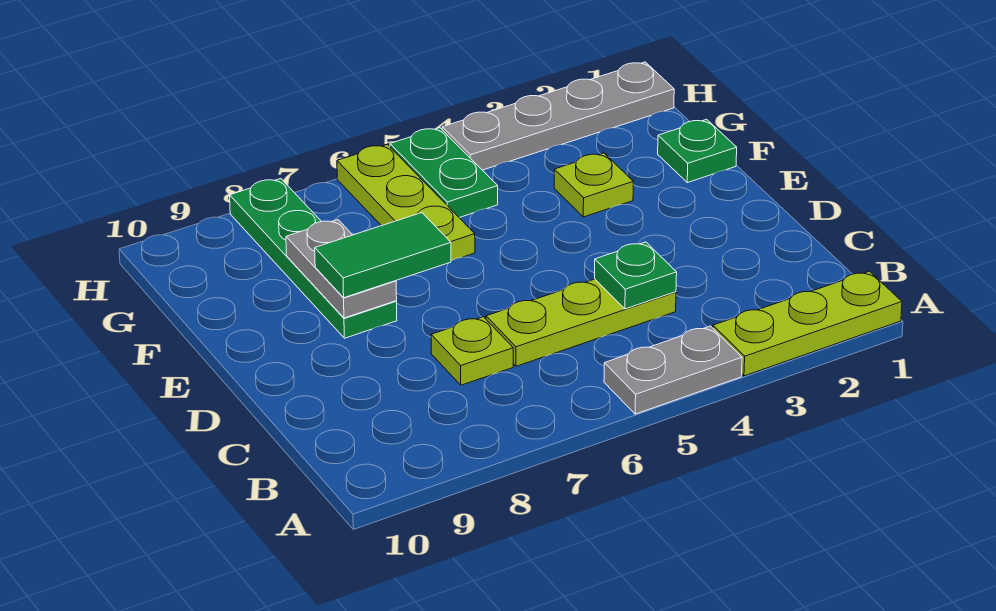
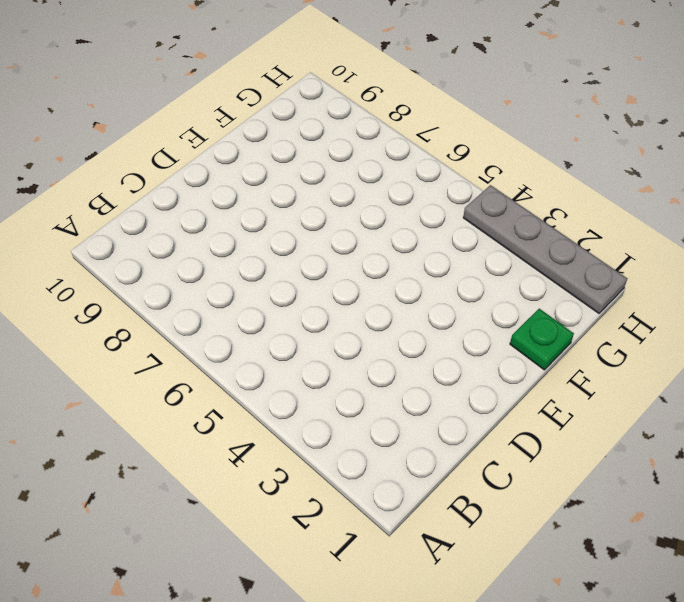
none -> lime plate A1:A3 level 1
none -> grey plate A4:A5 level 1
none -> lime plate C4:C6 level 1

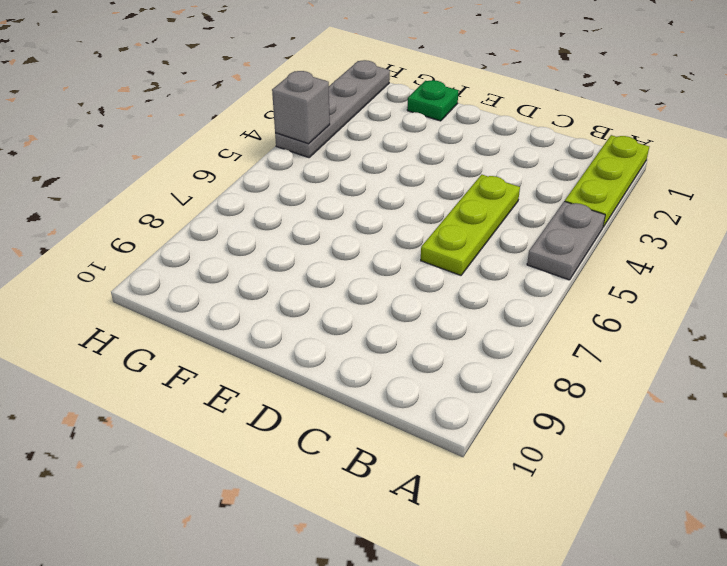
grey brick H4 level 2 -> none
none -> lime plate C7 level 1
none -> green plate E8:H8 level 1
none -> lime plate F3 level 1

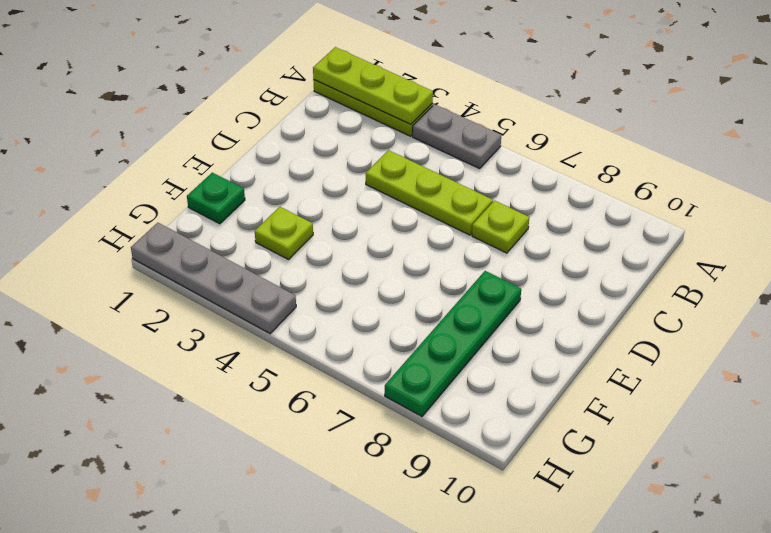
lime plate A1:A3 level 2 -> lime plate F6:H6 level 1
none -> green plate G5:H5 level 1
none -> green plate C4 level 2
none -> grey plate E8:F8 level 2

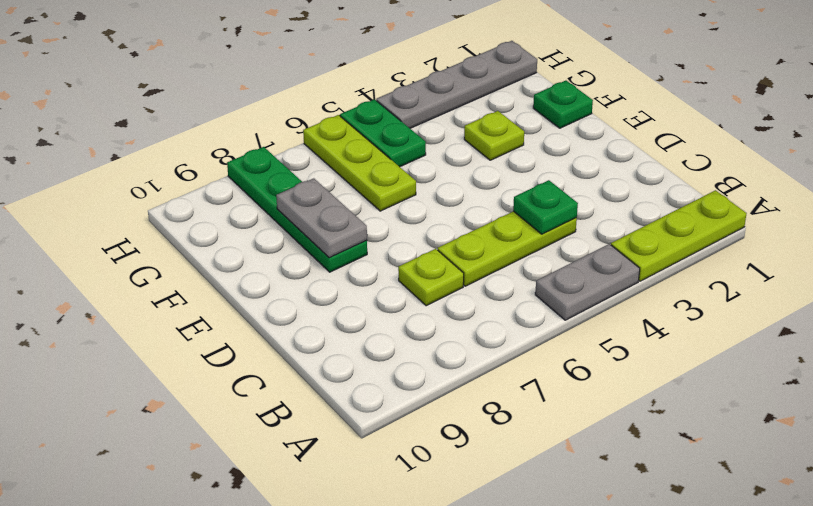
none -> green tile E7:E8 level 3

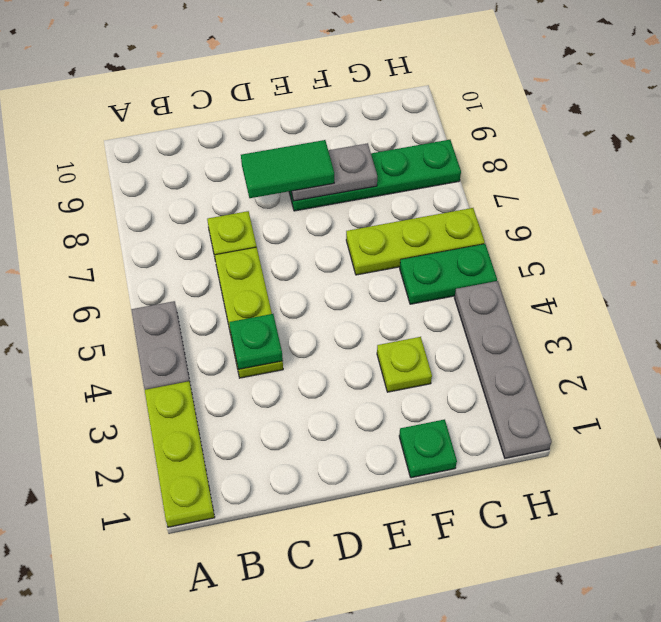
green tile D8:E8 level 3 -> green tile E7:E8 level 3

